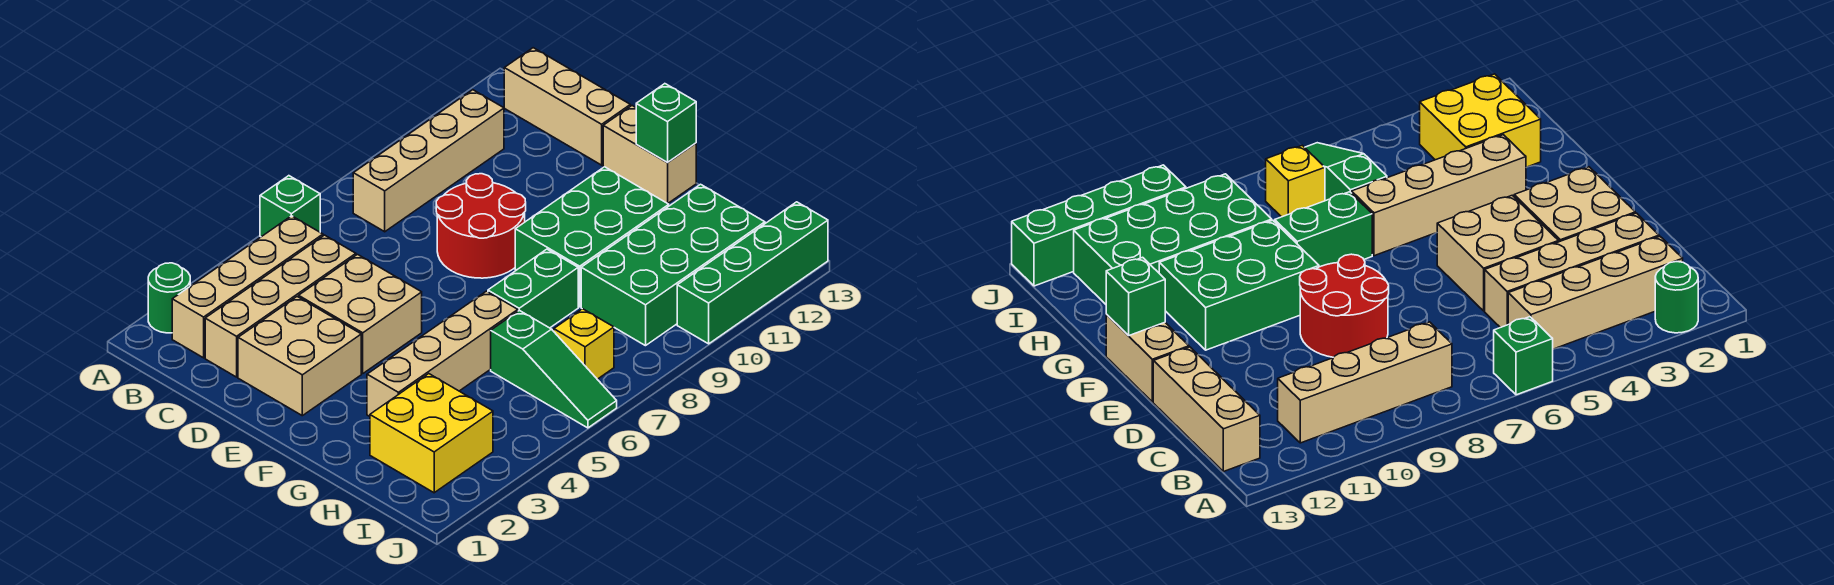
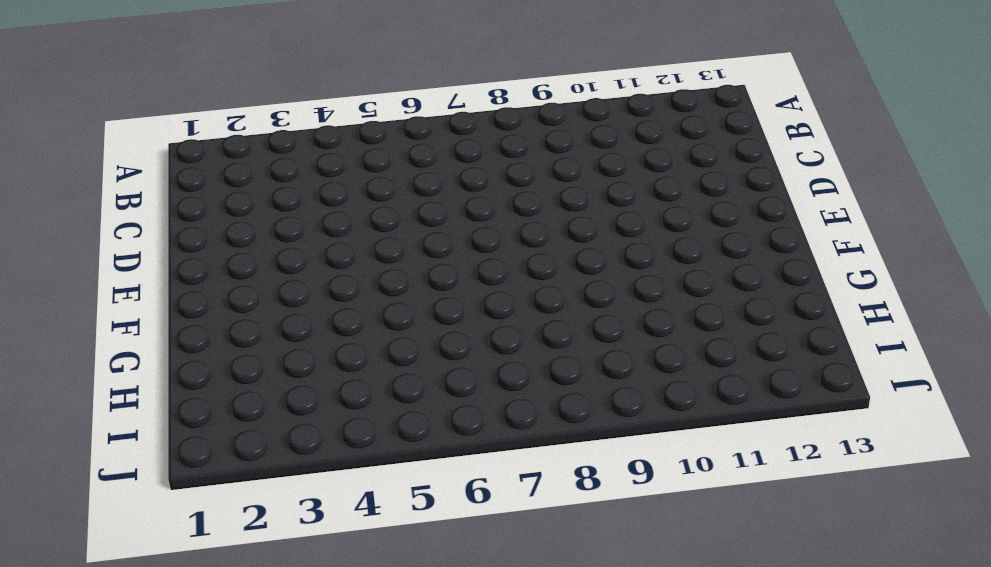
none -> green round brick A2 level 1
none -> green brick A6 level 1
none -> tan brick B2:B5 level 1

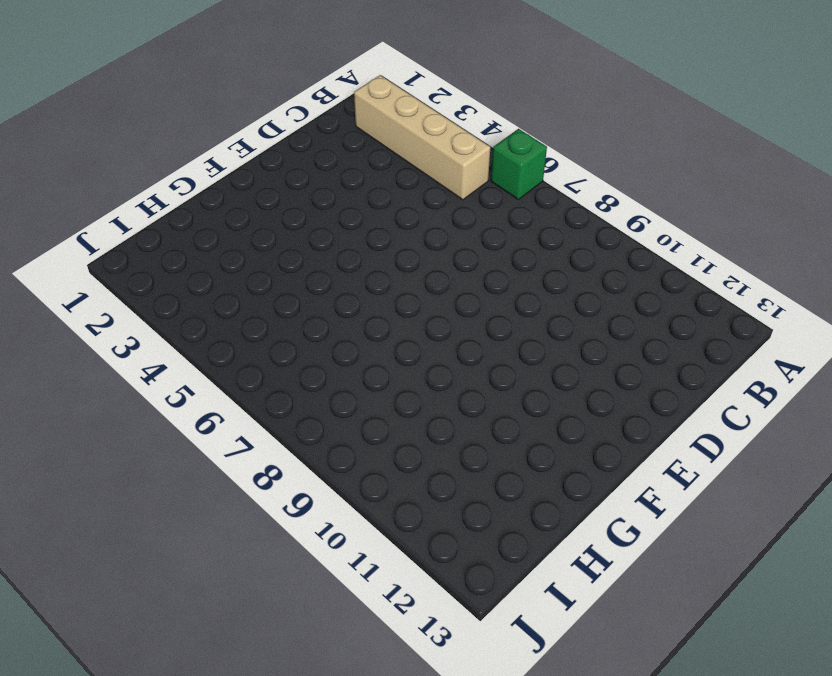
none -> green round brick A2 level 1
none -> tan brick B8:B11 level 1
none -> tan brick B13:D13 level 1

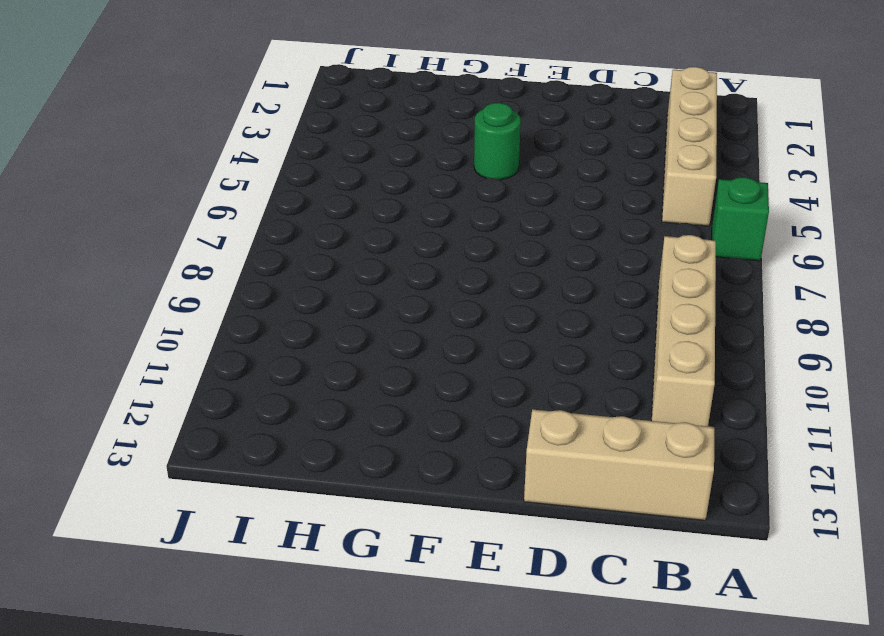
green round brick F4 level 1 -> green round brick A2 level 1
none -> tan brick C2:C5 level 1
none -> tan brick D2:E3 level 1
none -> tan brick D4:E5 level 1

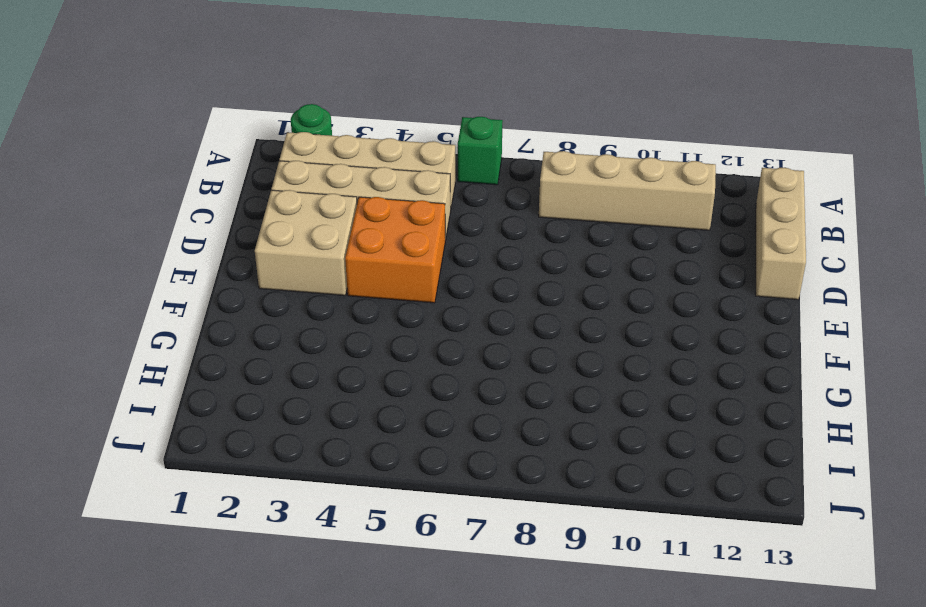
orange brick D4:E5 level 1 -> tan brick D4:E5 level 1
none -> red round brick D8:E9 level 1
none -> tan brick E13:F13 level 1
none -> green brick F9:G11 level 1

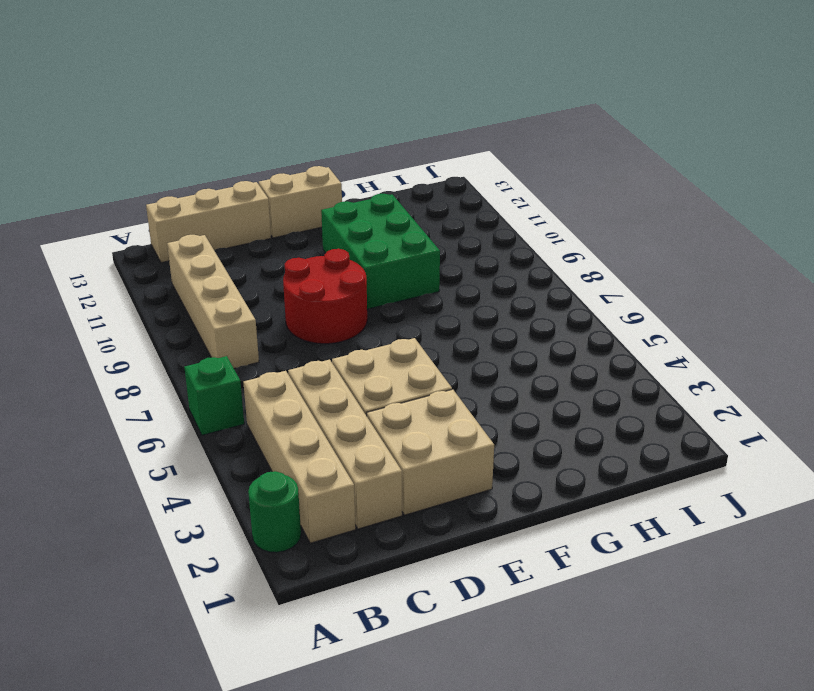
none -> tan brick G3:G6 level 1
none -> green brick G7:G8 level 1
none -> yellow brick H2:I3 level 1

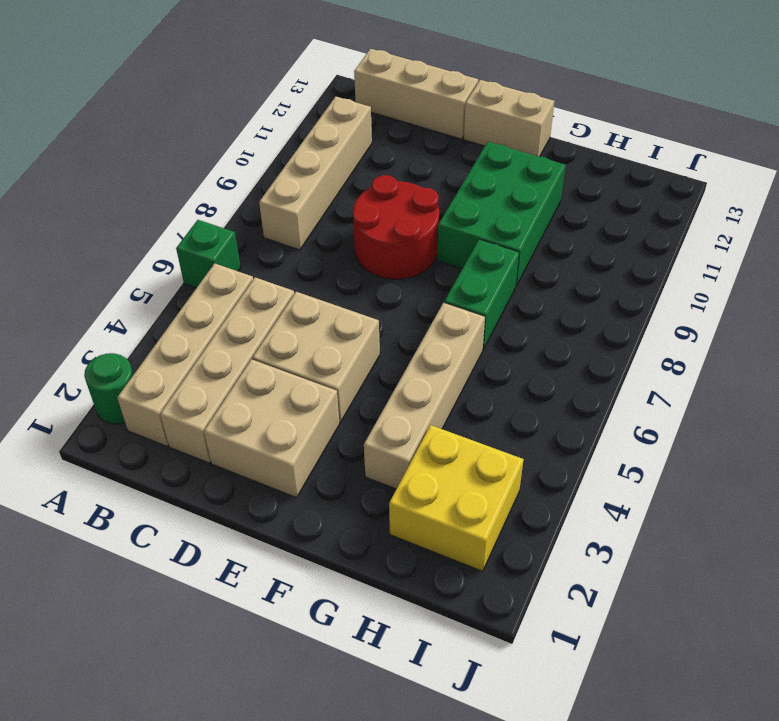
none -> green slope H6:J6 level 1 top H
none -> green brick H9:I12 level 1
none -> yellow brick I7 level 1

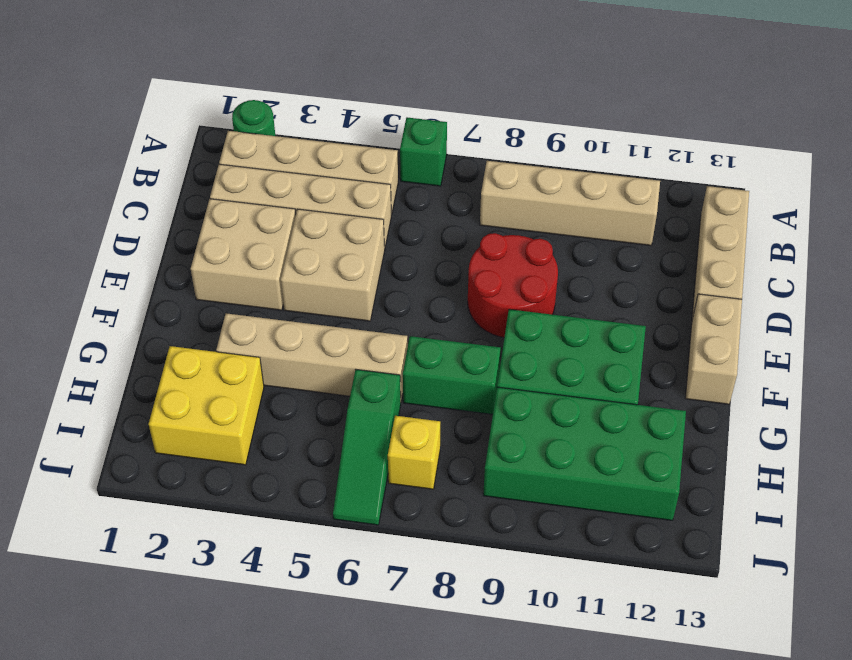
none -> green brick J10:J13 level 1
none -> green brick F13 level 2

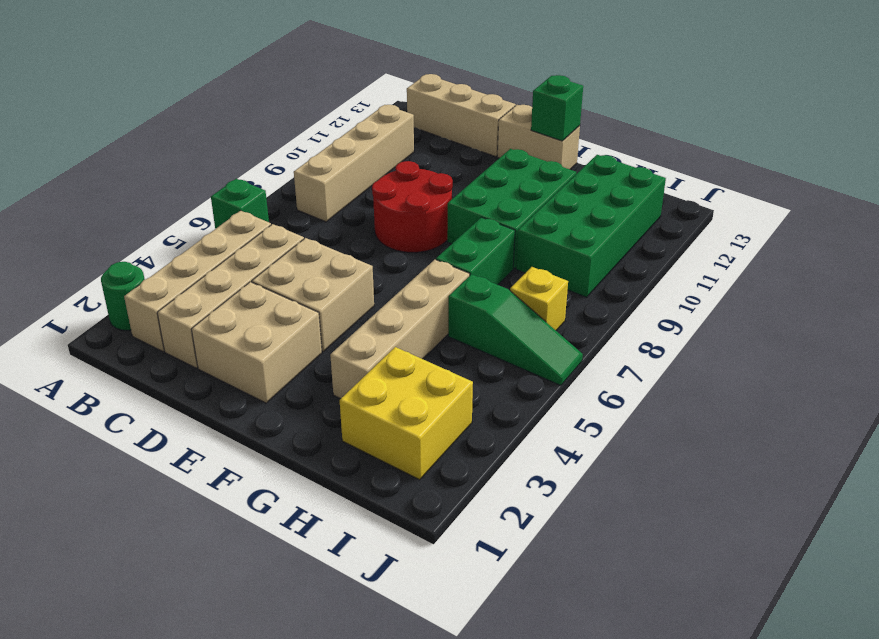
none -> green brick J10:J13 level 1

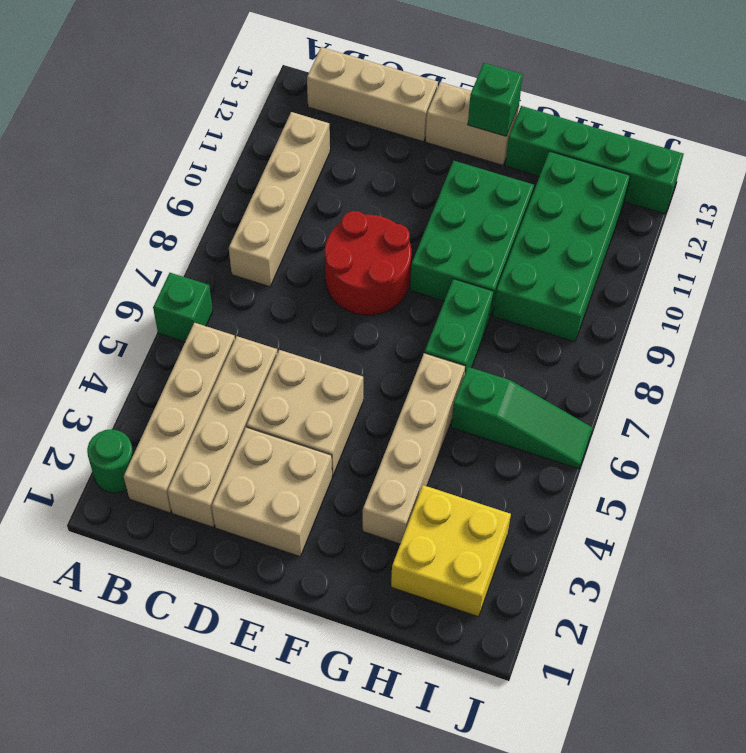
green brick G13:J13 level 1 -> green brick J10:J13 level 1
none -> yellow brick I7 level 1

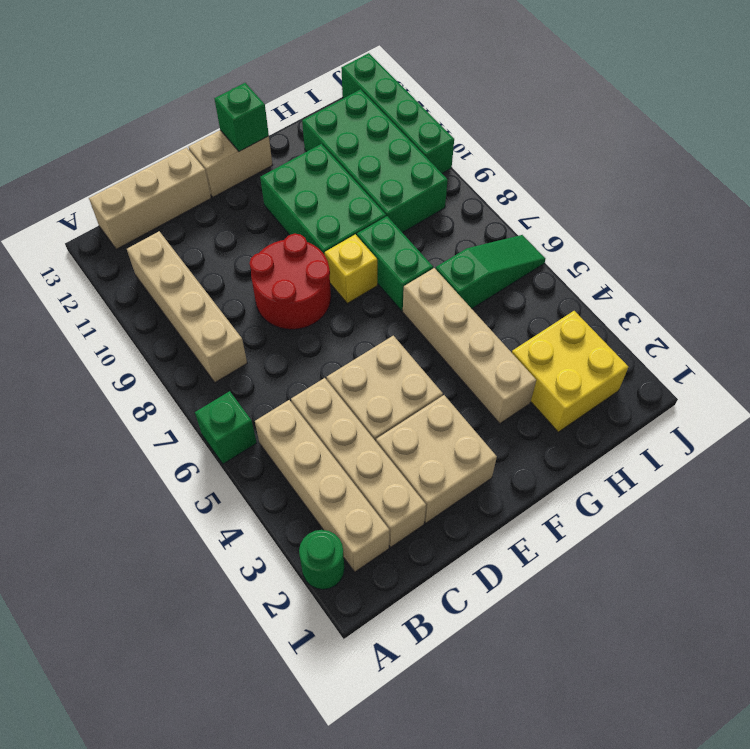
yellow brick F8 level 1 -> yellow brick I7 level 1

